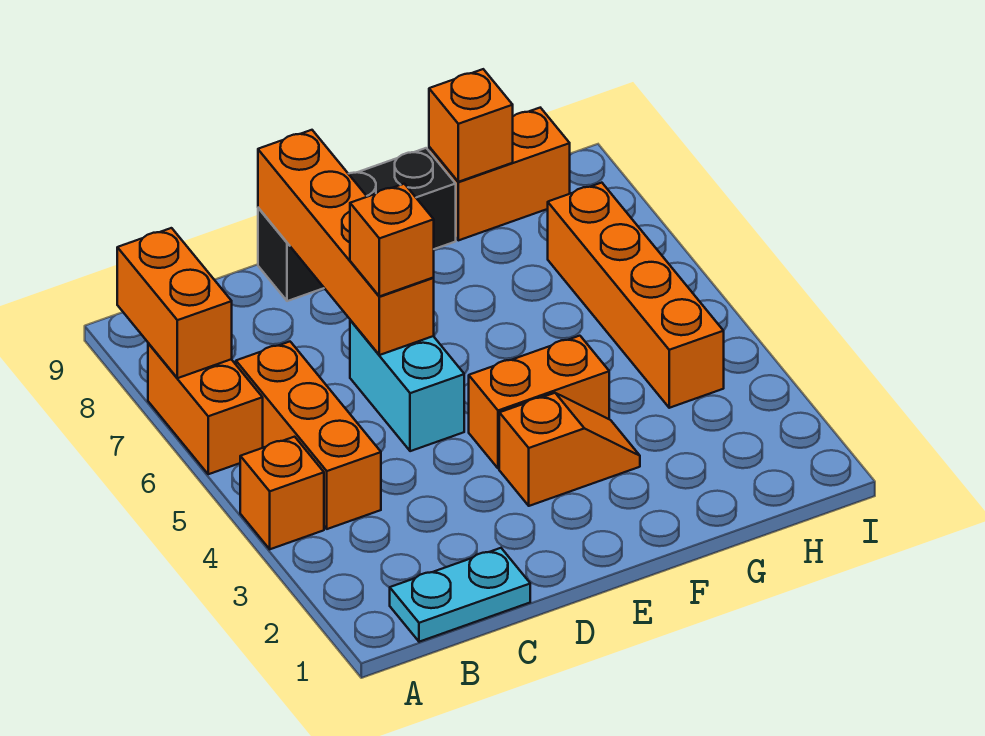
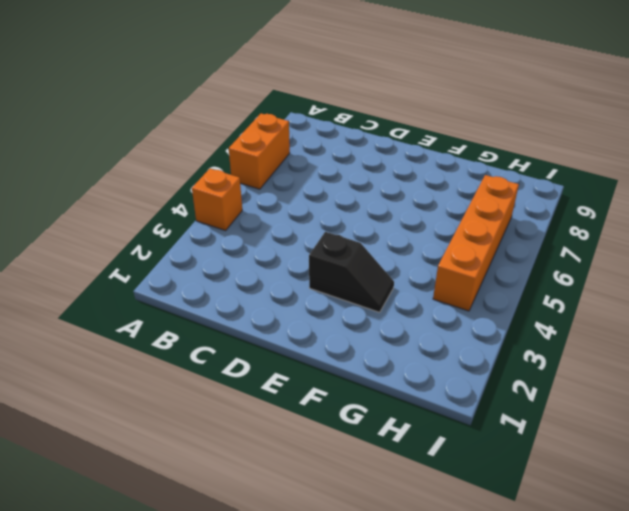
black slope E3:F3 level 1 top E -> orange slope E3:F3 level 1 top E
none -> cyan plate B1:C1 level 1
none -> orange brick B4:B6 level 1
none -> cyan brick D5:D6 level 1

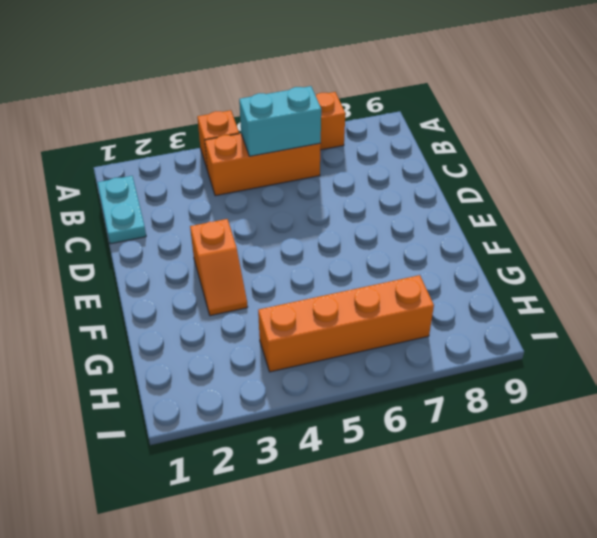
cyan brick B5:B6 level 2 -> cyan brick D5:D6 level 1
none -> black brick D9:F9 level 1
none -> orange brick E4:F4 level 1
none -> orange brick G9:H9 level 1

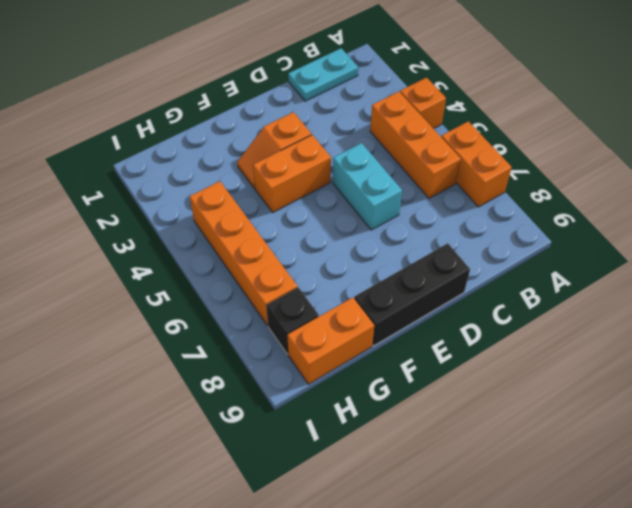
black brick H8 level 1 -> none
none -> orange brick A7:A8 level 2
none -> orange brick D6:D9 level 2
none -> orange brick G9 level 2

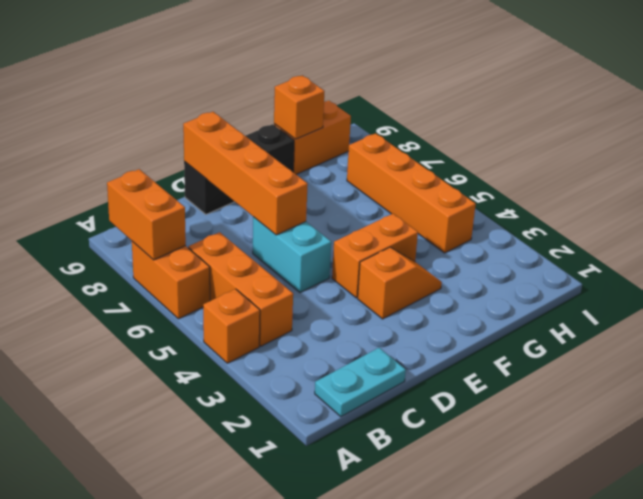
none -> orange brick D6 level 3

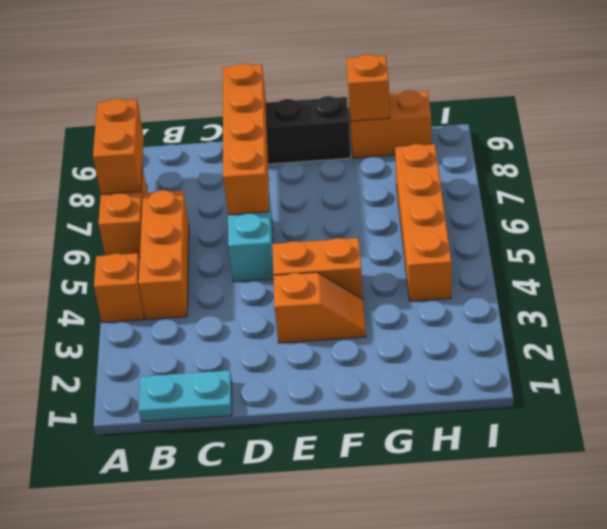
none -> orange brick D6 level 3

